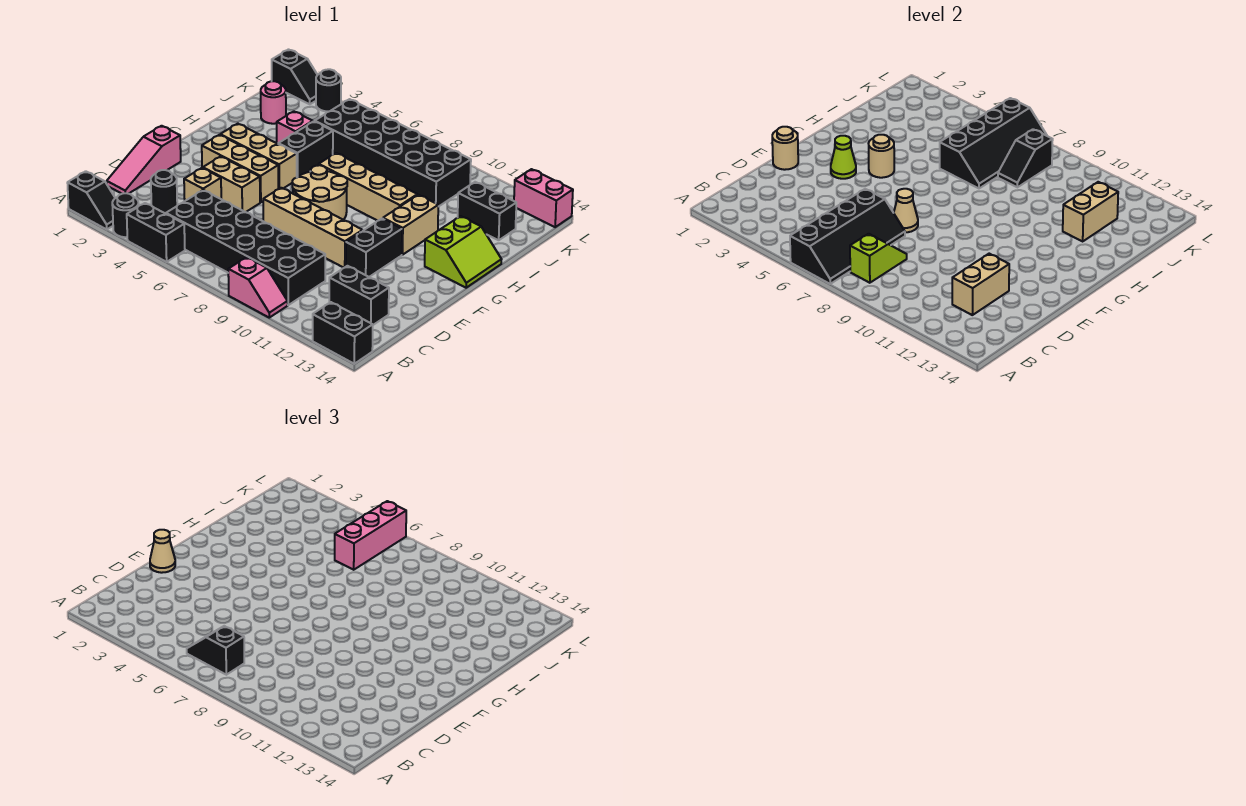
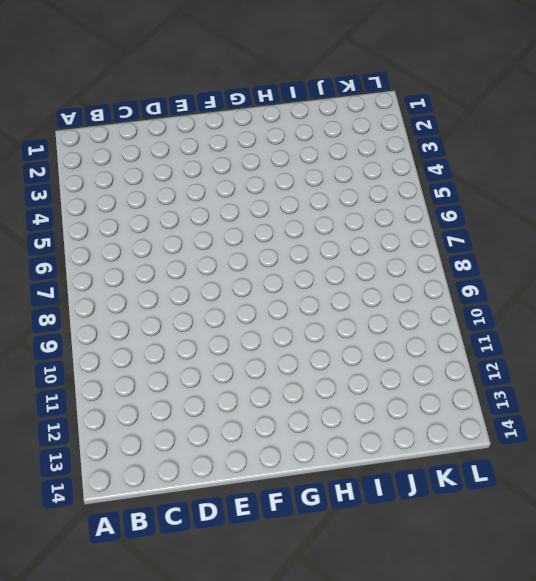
none -> black slope A1:A2 level 1 top 1
none -> black round brick A3 level 1
none -> black brick A4:A5 level 1
none -> pink slope A9:A10 level 1 top 9

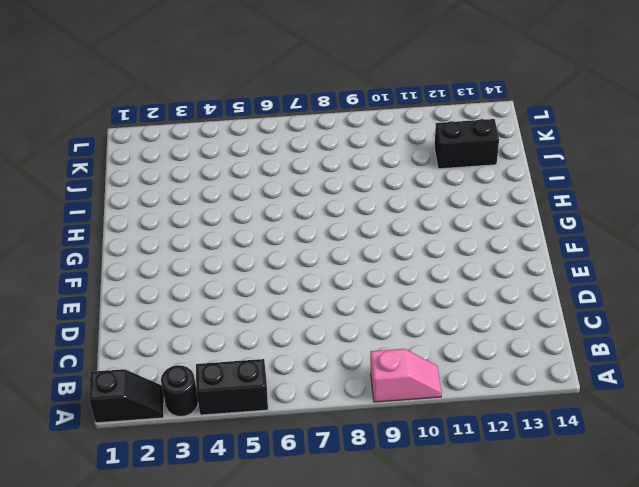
none -> black brick A13:A14 level 1
none -> black brick B5:C10 level 1
none -> pink slope C1:E1 level 1 top E
none -> black round brick C3 level 1

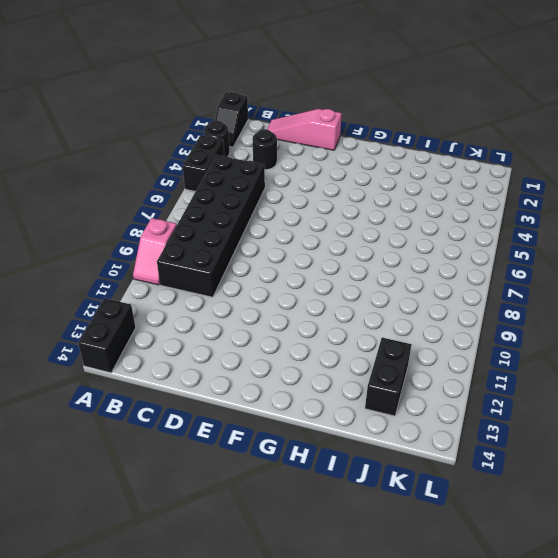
none -> black brick C12:C13 level 1
none -> tan brick D4 level 1
none -> tan brick E4:E5 level 1
none -> tan brick E7:E10 level 1

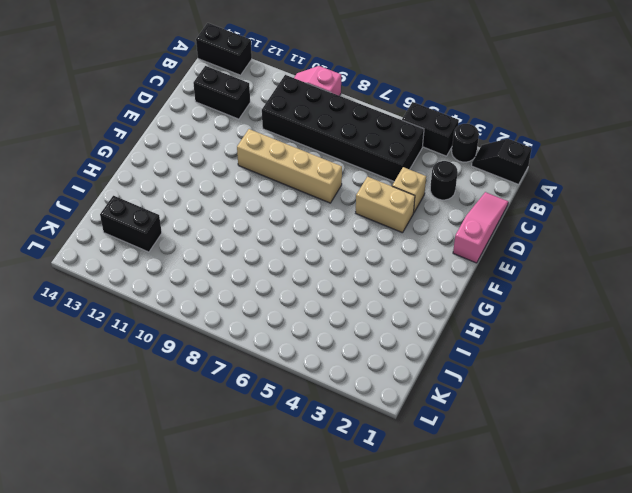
none -> black brick E11:F11 level 1
none -> tan brick F3:F5 level 1
none -> tan round brick F7:G8 level 1
none -> tan brick G3:G5 level 1

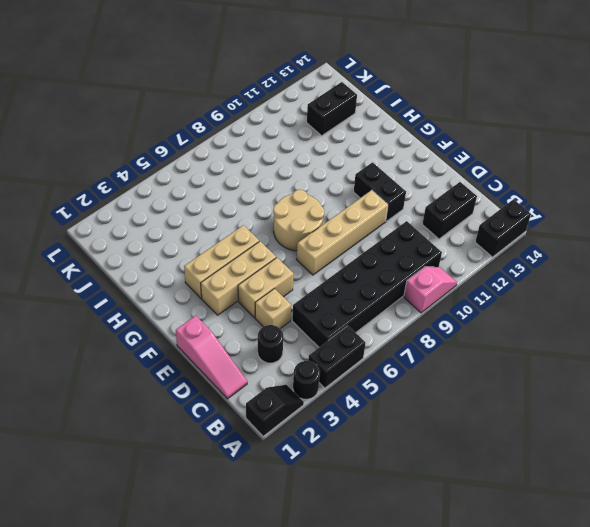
none -> tan brick G11:H11 level 1
none -> lime slope G13:H14 level 1 top 13
none -> black brick H5:I5 level 1
none -> tan brick H7:H10 level 1

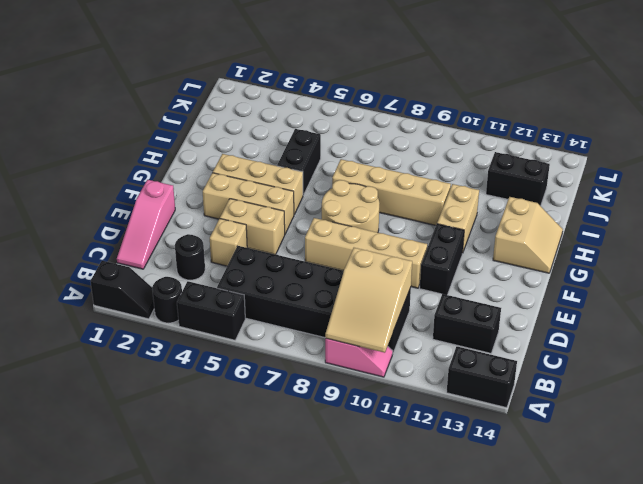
tan slope A9:C10 level 2 top C -> none
tan slope G13:H14 level 1 top 13 -> lime slope G13:H14 level 1 top 13
none -> pink brick I4 level 1
none -> pink round brick J2 level 1
none -> black brick J5:K10 level 1
none -> black slope L1:L2 level 1 top 1

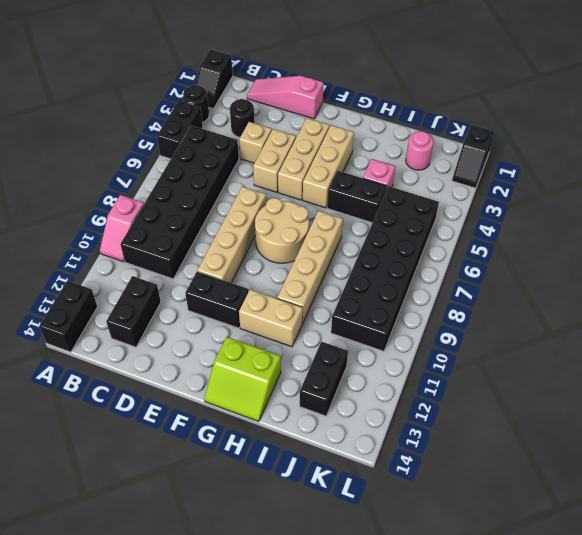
none -> black round brick L3 level 1
none -> pink brick L13:L14 level 1
none -> black slope A6:D7 level 2 top 6
none -> lime slope B8:C8 level 2 top B

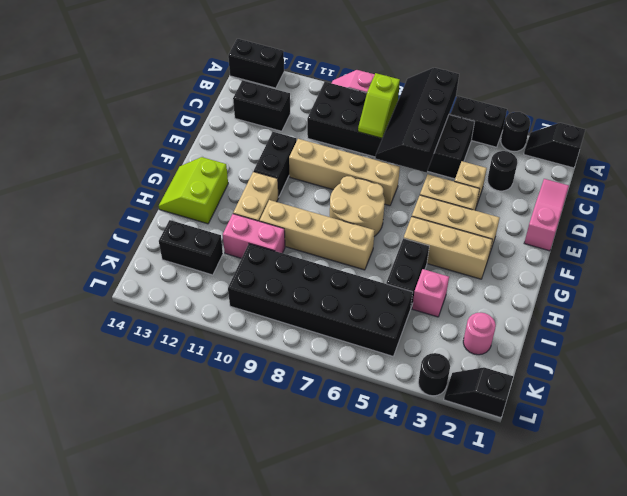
pink brick I10:I11 level 1 -> pink brick L13:L14 level 1
none -> tan brick C12:D12 level 2
none -> tan round brick E1 level 2
none -> tan cone E7 level 2
none -> lime cone F3 level 2

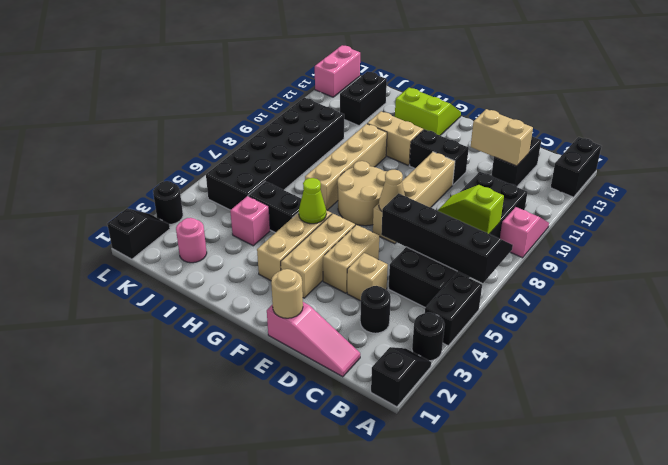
lime cone G5 level 2 -> lime cone F3 level 2
none -> tan round brick G4 level 2
none -> black slope I6:L7 level 2 top 6
none -> tan brick I12:J12 level 2
none -> black slope J8:K8 level 2 top K

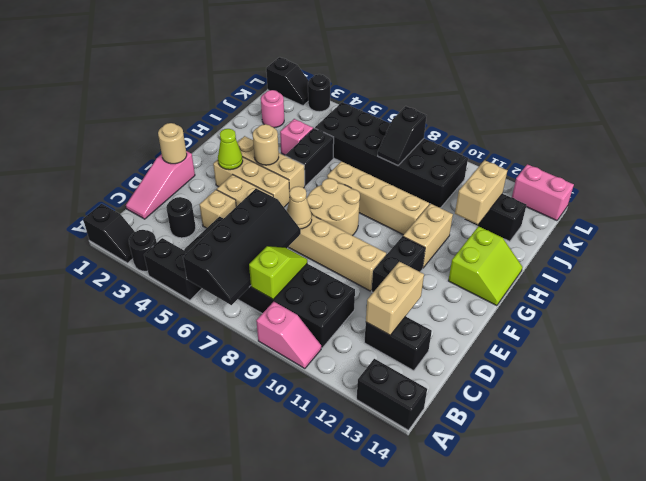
none -> black slope I6:L7 level 2 top 6
none -> black slope B6:B7 level 3 top 7
none -> tan cone E1 level 3
none -> pink brick J6:L6 level 3

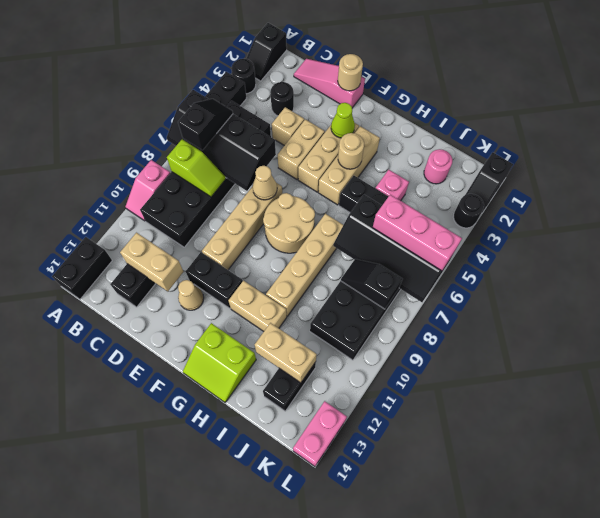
tan cone E12 level 1 -> tan cone E1 level 3

